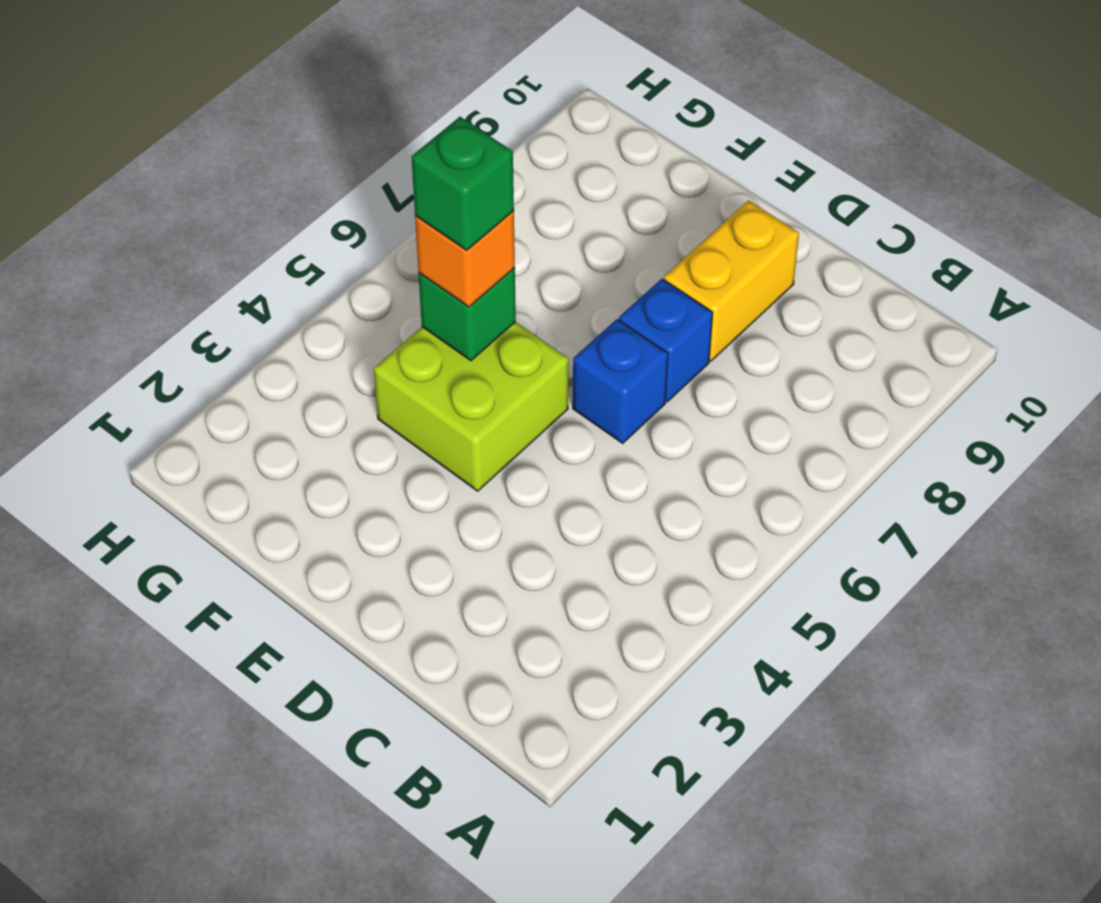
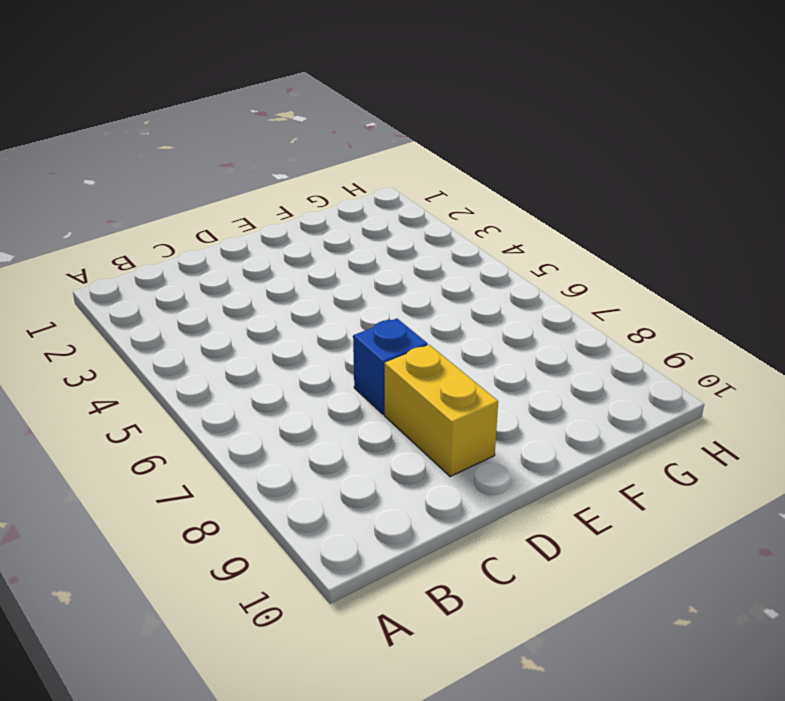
none -> blue brick D6 level 1
none -> lime brick E4:F5 level 1

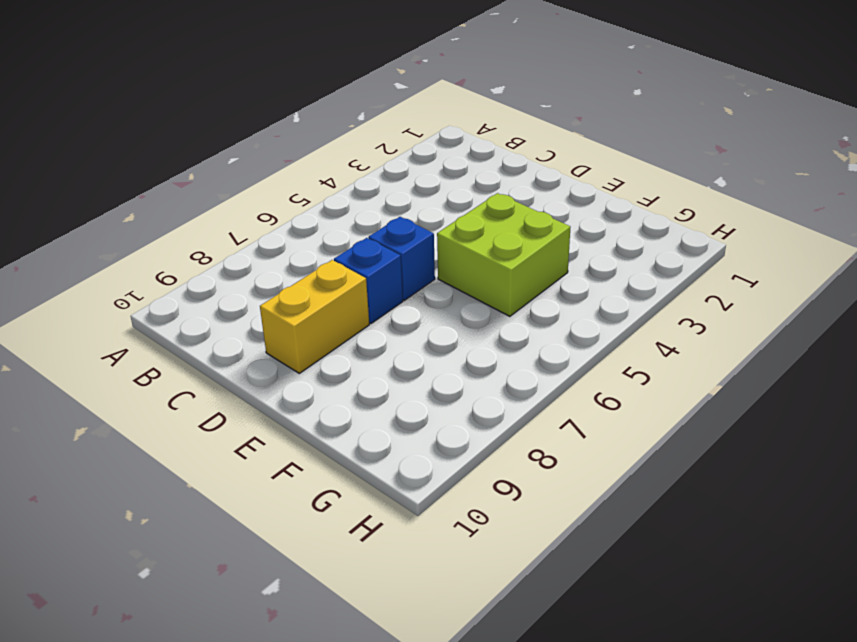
none -> green brick F5 level 2
none -> orange brick F5 level 3

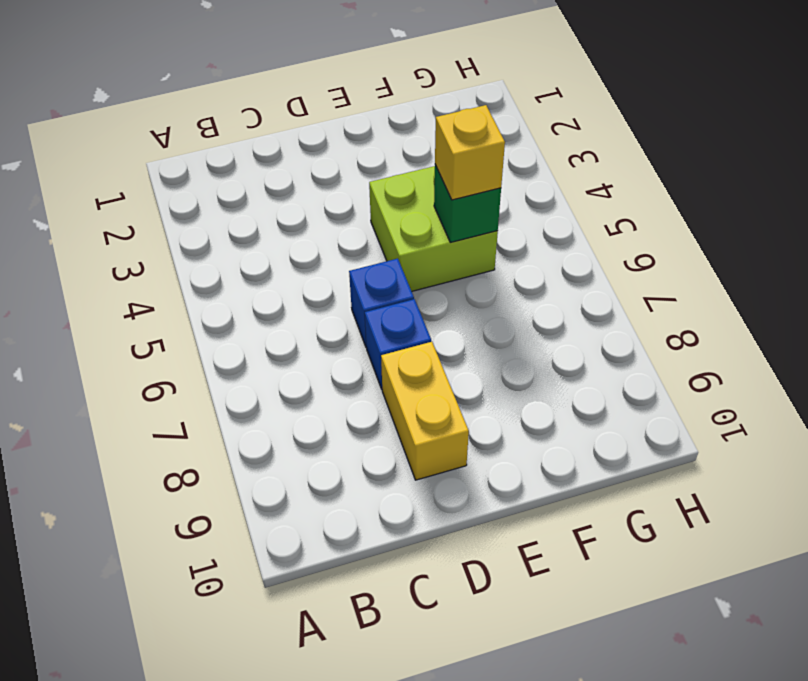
yellow brick F5 level 3 -> orange brick F5 level 3
none -> green brick F5 level 4

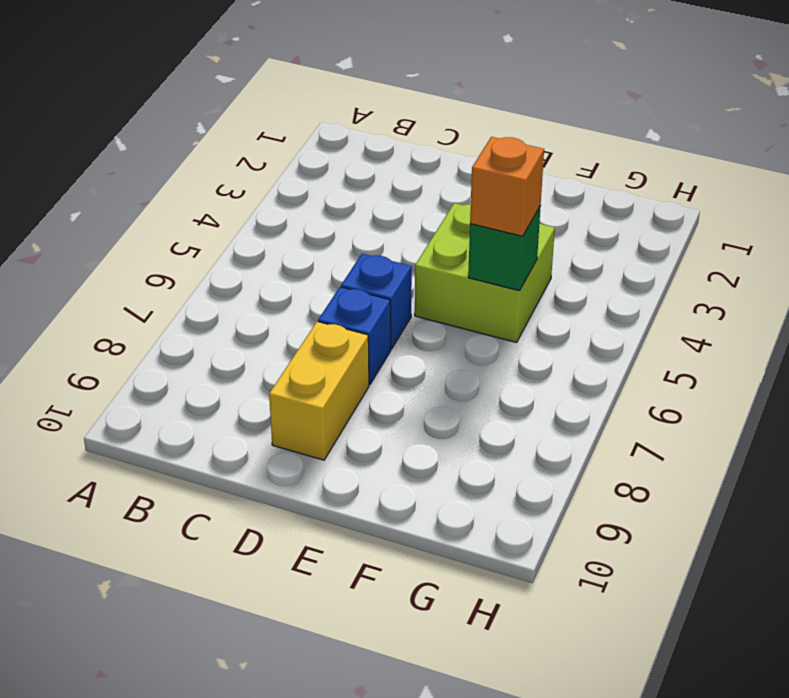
none -> green brick F5 level 4

